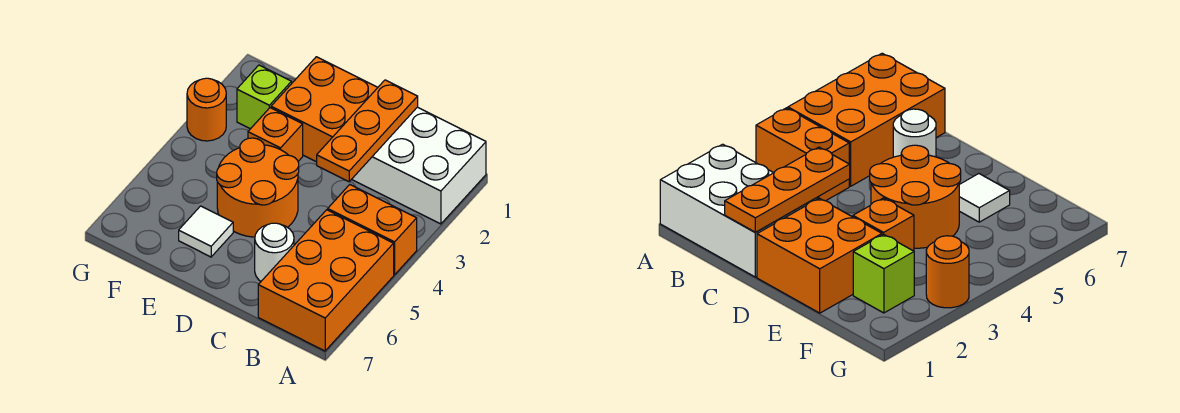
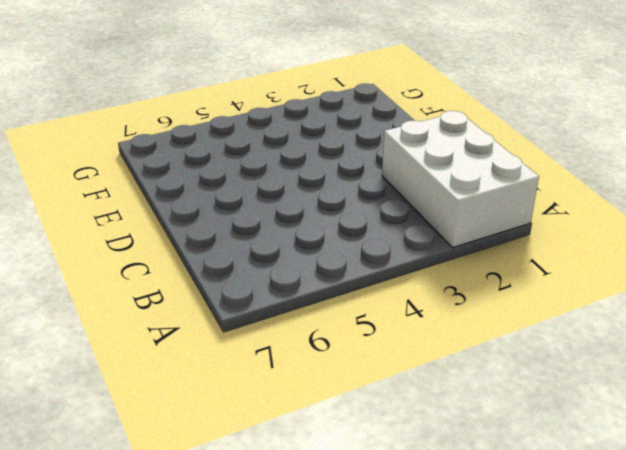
none -> orange brick A4:B4 level 1
none -> orange brick A5:B7 level 1

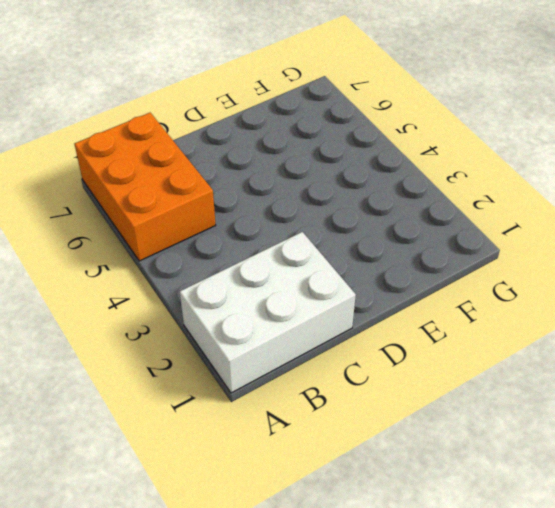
none -> orange brick A4:B4 level 1
none -> white round brick C6 level 1

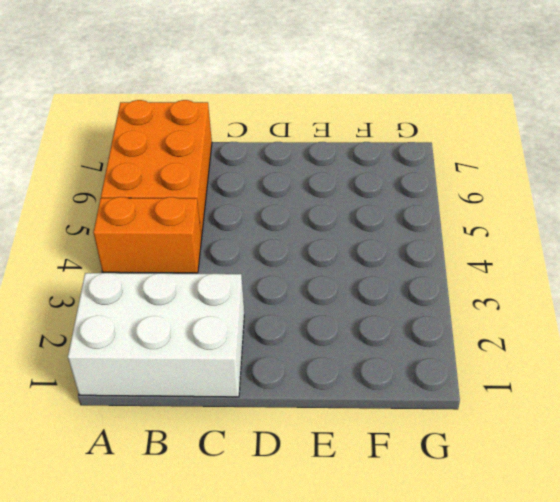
none -> white round brick C6 level 1
none -> orange brick D1:E2 level 1

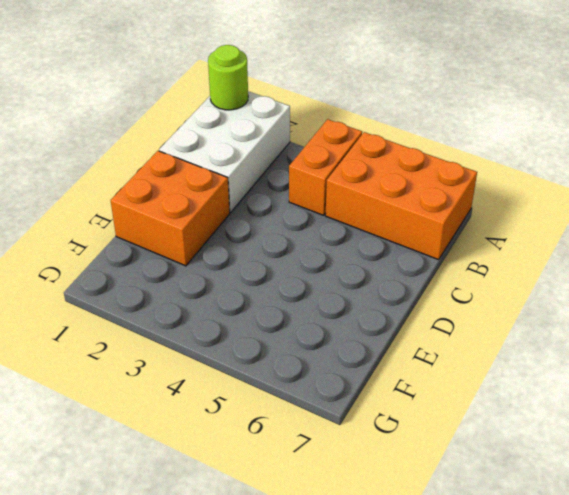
lime round brick A1 level 2 -> none
none -> white round brick C6 level 1
none -> orange round brick D4:E5 level 1

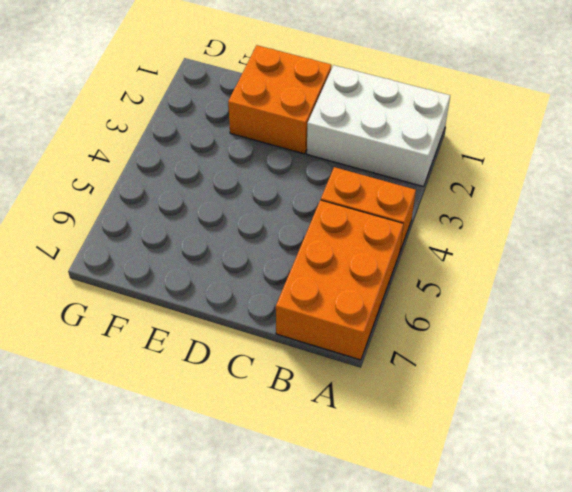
none -> white round brick C6 level 1
none -> orange round brick D4:E5 level 1

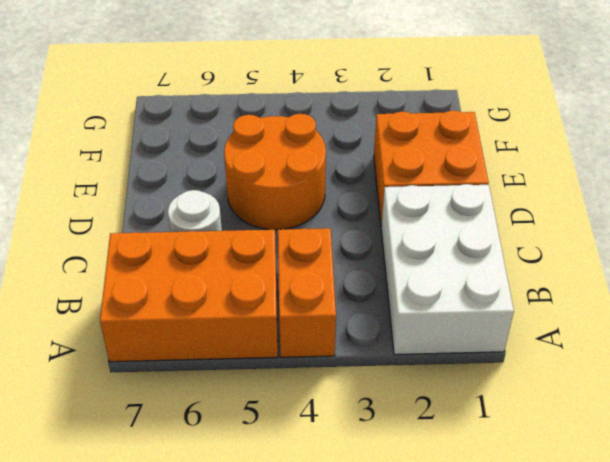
none -> orange brick E3 level 1
none -> white tile E6 level 1

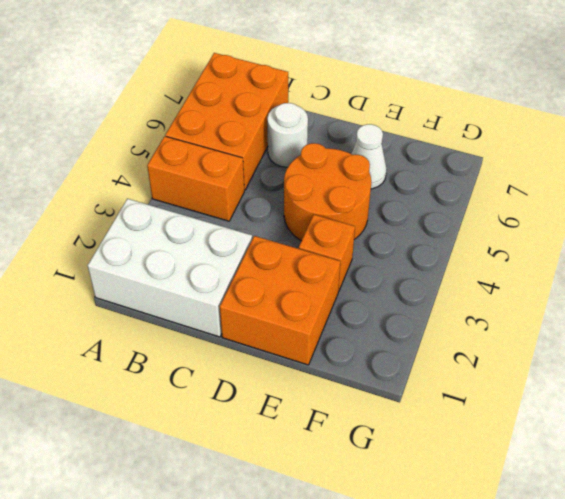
white cone E6 level 1 -> white tile E6 level 1
none -> lime brick F2 level 1
none -> orange round brick G3 level 1

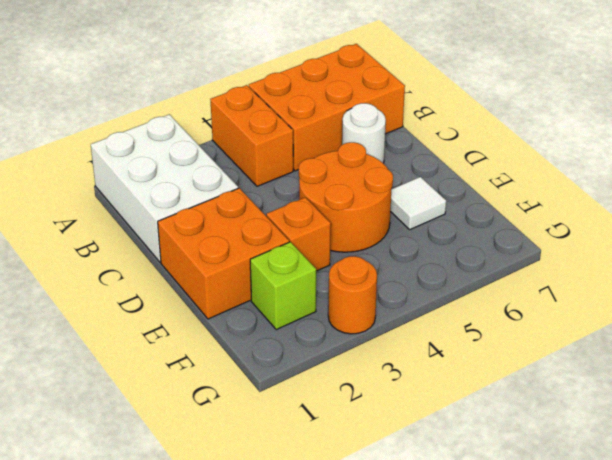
none -> orange plate C1:C3 level 2

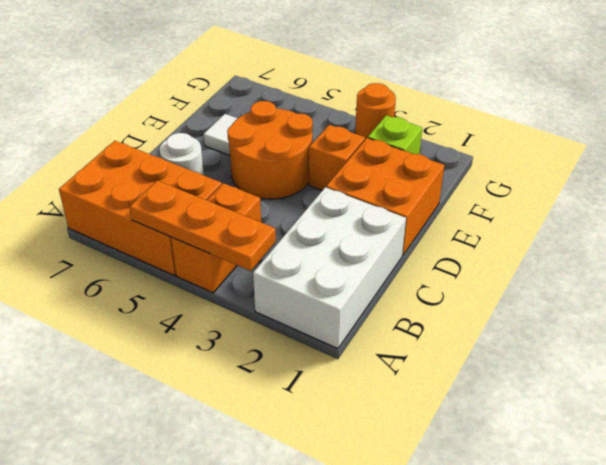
orange plate A3:A5 level 2 -> orange plate C1:C3 level 2

